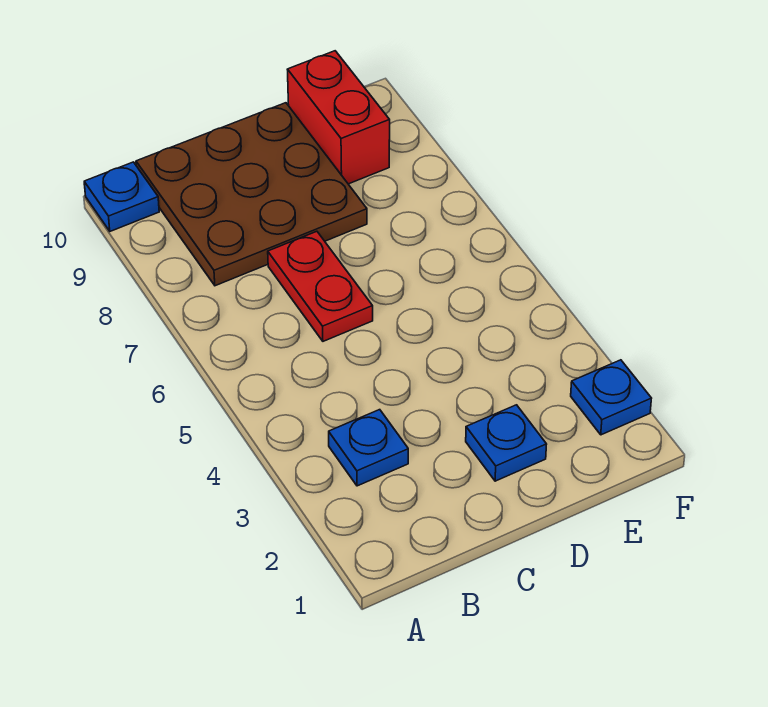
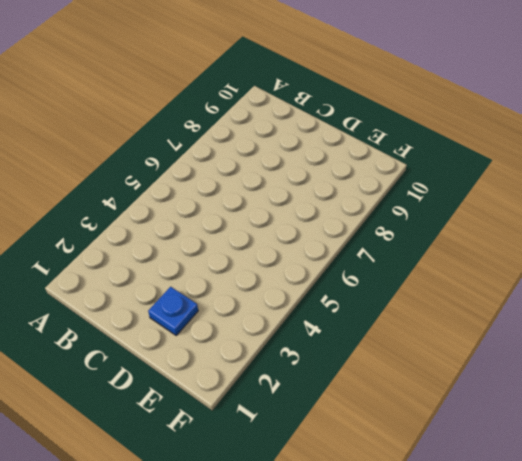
none -> blue plate A10 level 1
none -> blue plate B3 level 1

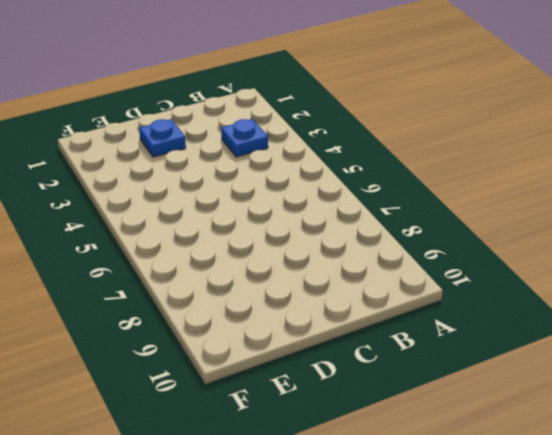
none -> blue plate A10 level 1
none -> brown plate B8:D10 level 1

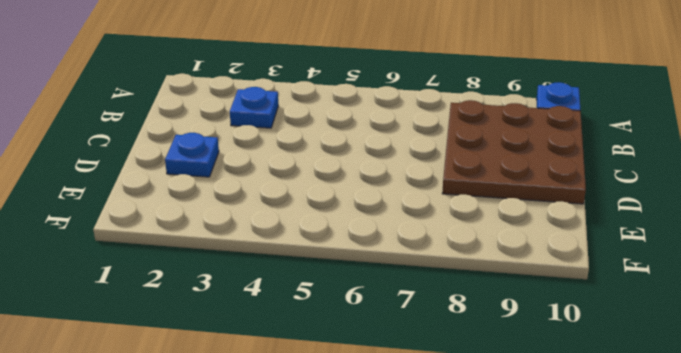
none -> red plate C6:C7 level 1
none -> red brick E9:E10 level 1

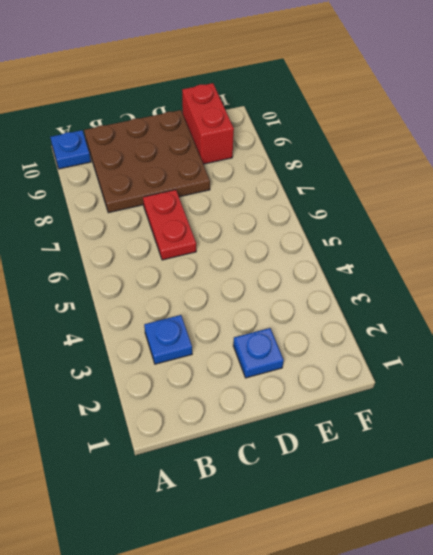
none -> blue plate F2 level 1

